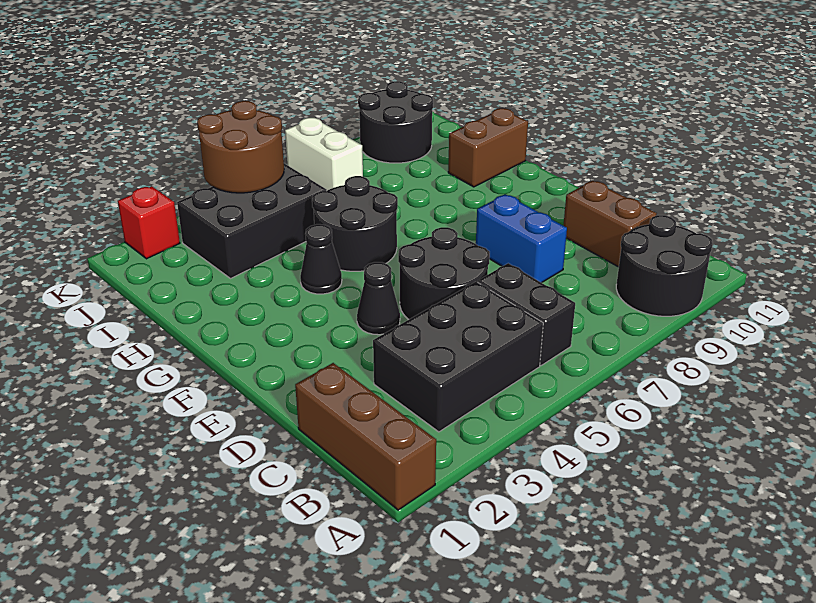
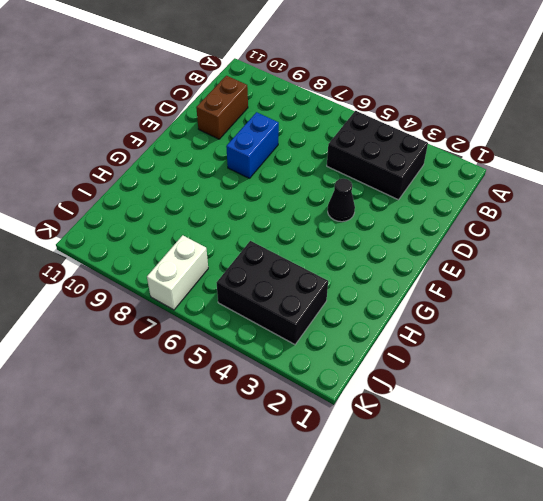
none -> brown brick A1:C1 level 1
none -> black round brick A9:B10 level 1
none -> black brick B6:C6 level 1

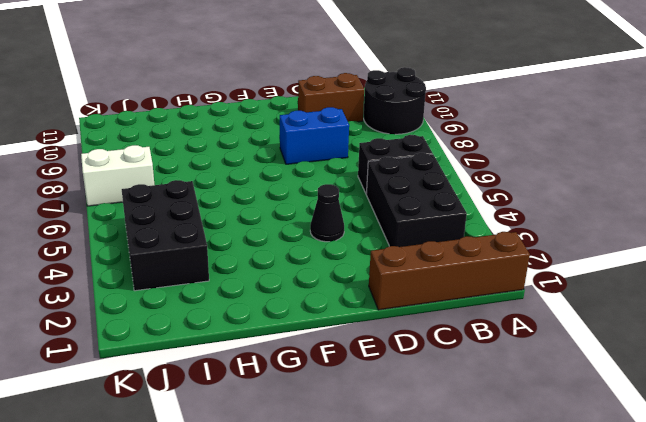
brown brick A1:D1 level 1 -> brown brick A1:C1 level 1
none -> black round brick D5:E6 level 1
none -> black cone G4 level 1
none -> black round brick G5:H6 level 1

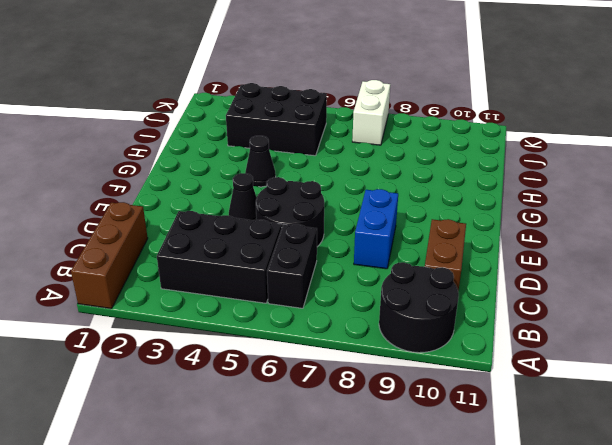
none -> black round brick G5:H6 level 1
none -> brown brick H10:H11 level 1
none -> black round brick J9:K10 level 1

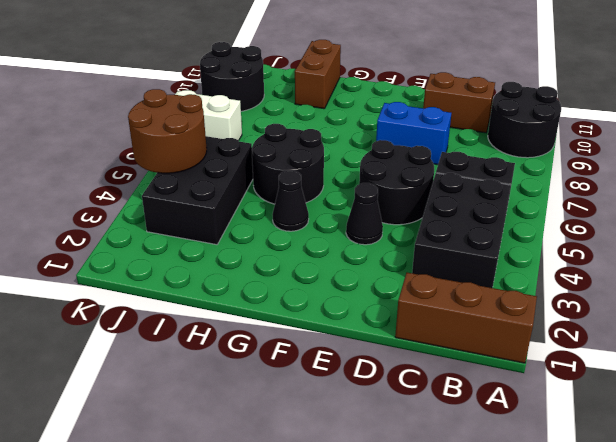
none -> red brick K2 level 1

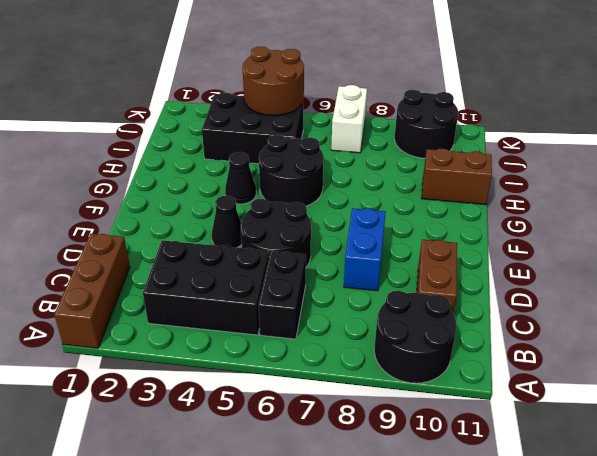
none -> red brick K2 level 1

